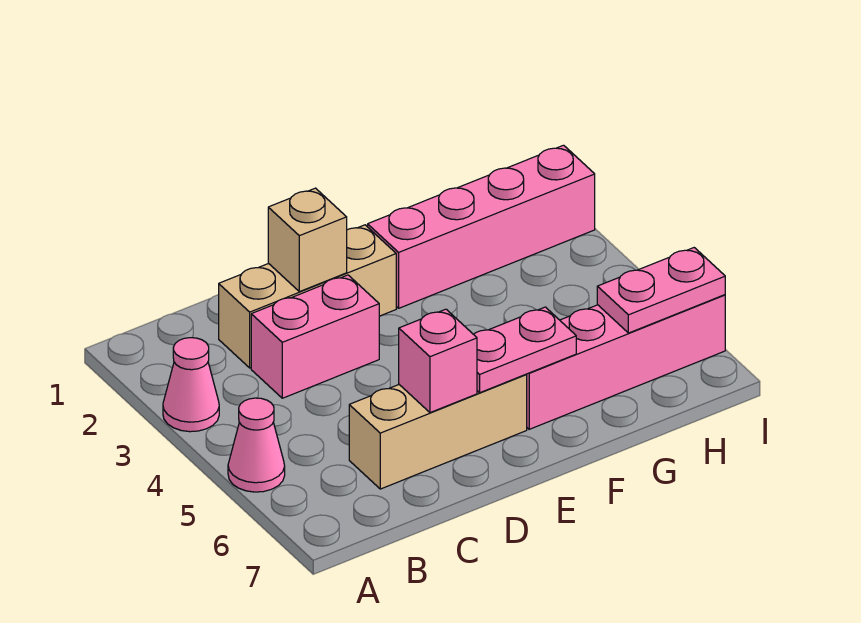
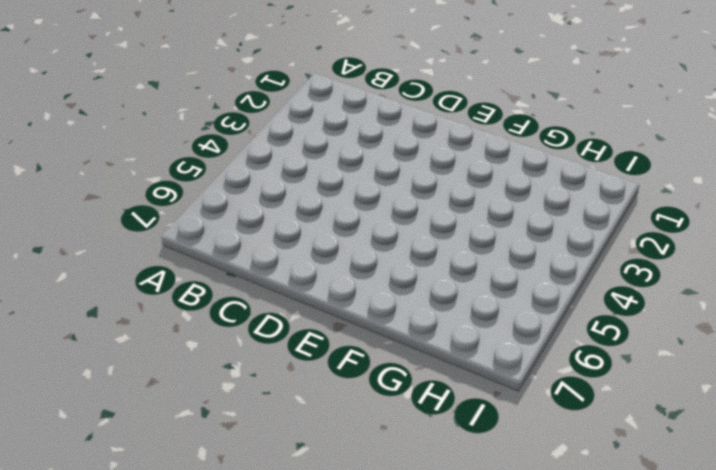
none -> pink cone A3 level 1
none -> pink cone A5 level 1

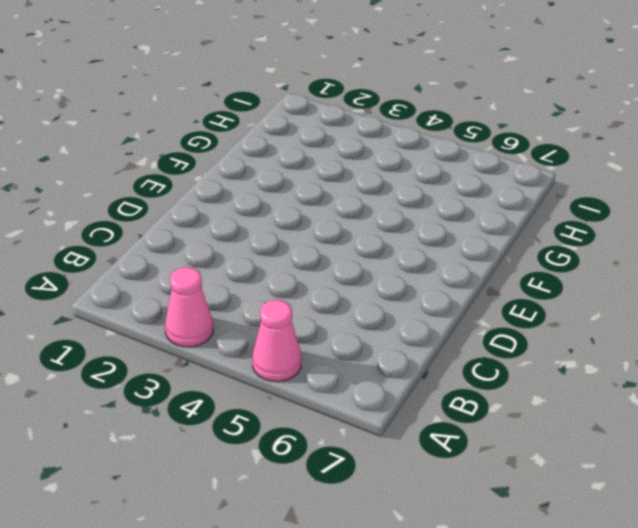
none -> tan brick C2:E2 level 1
none -> pink brick C3:D3 level 1

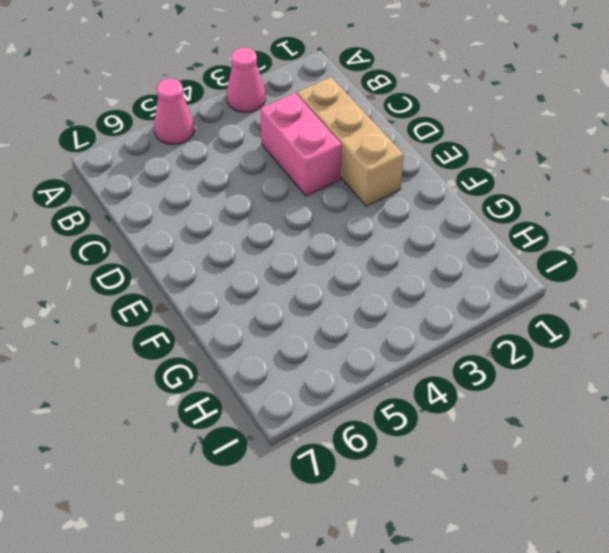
none -> tan brick C6:E6 level 1
none -> pink brick F2:I2 level 1

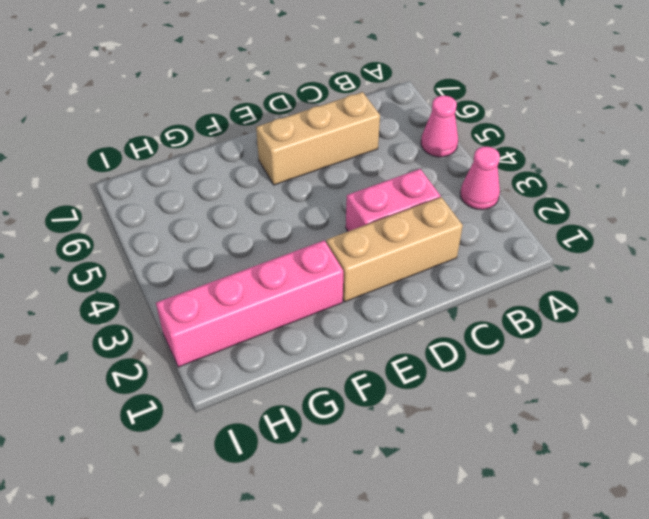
none -> pink brick F6:I6 level 1
none -> tan brick D2 level 2

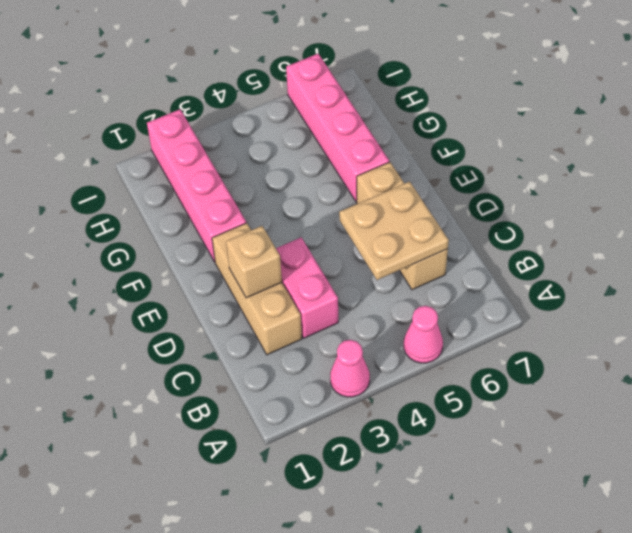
tan plate C5:D6 level 2 -> pink brick D6 level 2
none -> pink plate E6:F6 level 2
none -> pink plate H6:I6 level 2

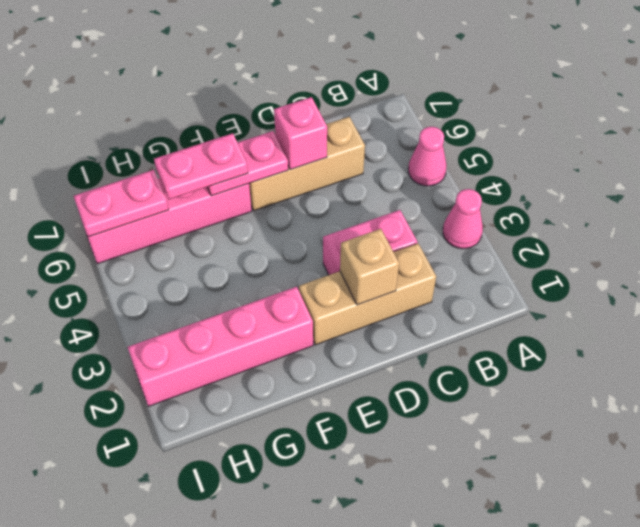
pink plate F6:G6 level 3 -> none

